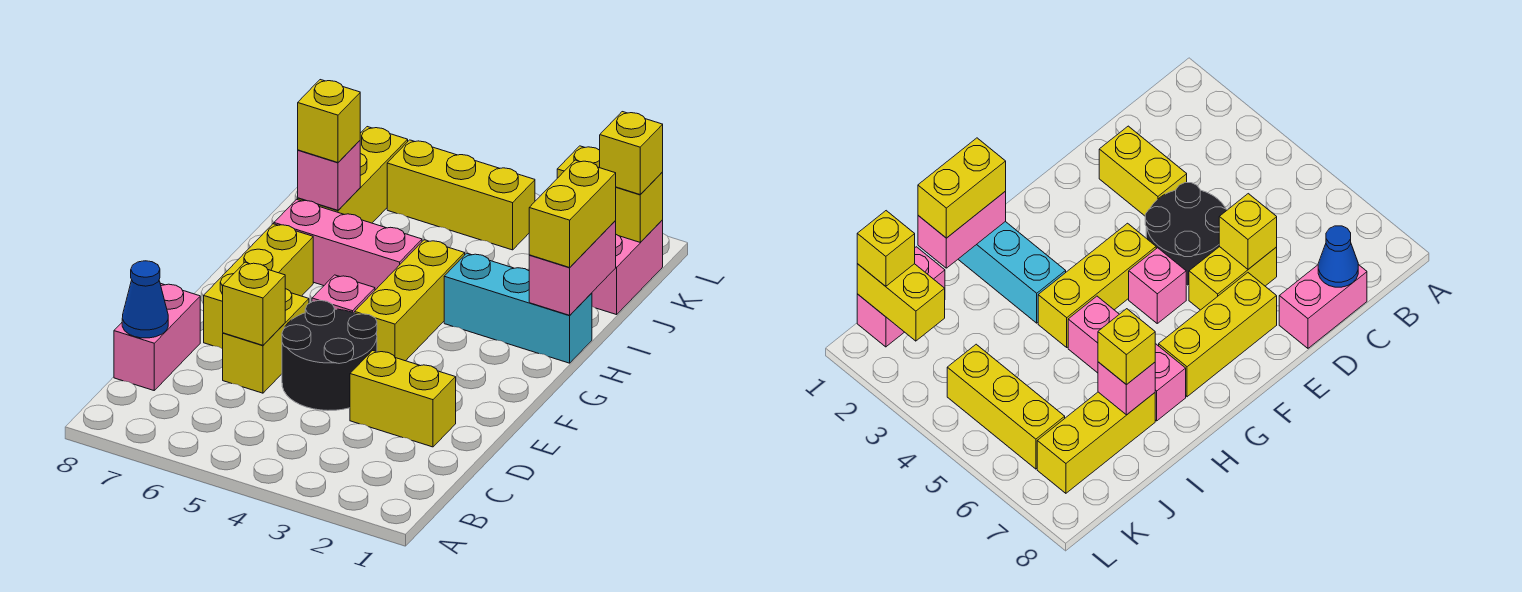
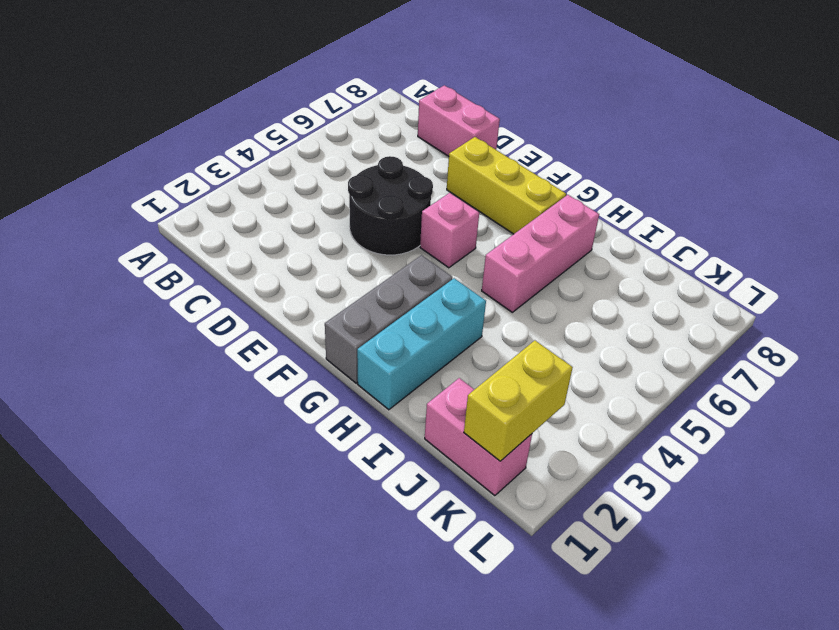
grey brick G1:G3 level 1 -> none
none -> yellow brick D2:D3 level 1
none -> yellow brick D6:E6 level 1
none -> yellow brick F4:H4 level 1

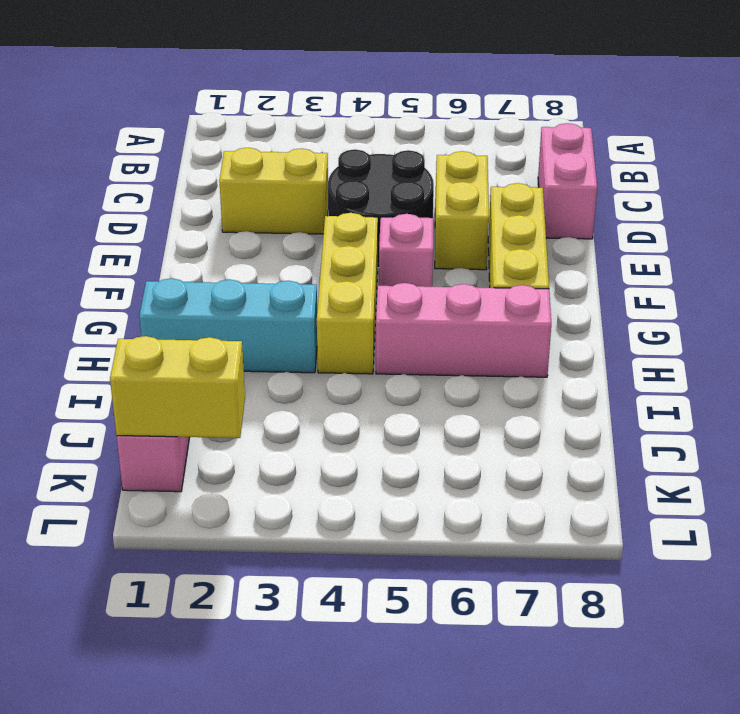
none -> yellow brick I7:K7 level 1
none -> yellow brick K4:K6 level 1
none -> blue cone C8 level 2

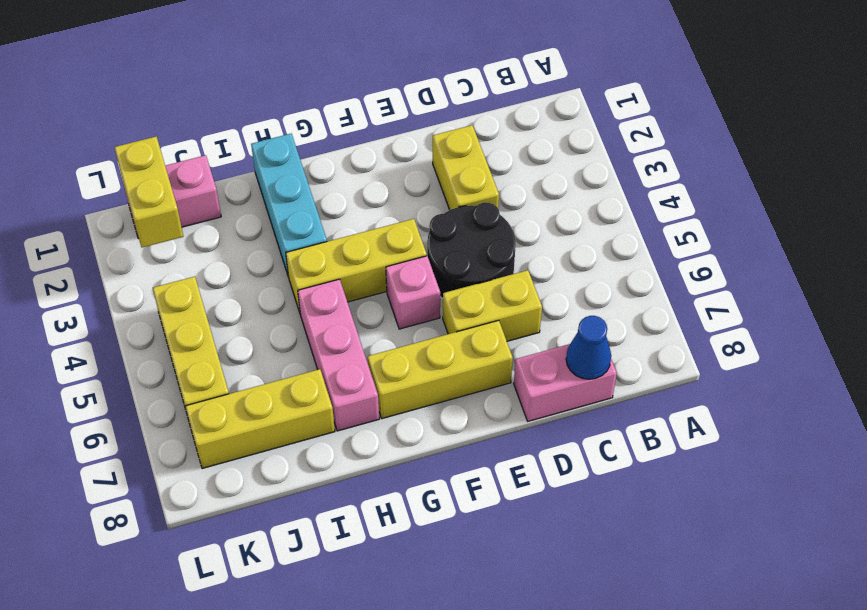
none -> yellow brick D6 level 2
none -> pink brick H1:I1 level 2
none -> pink brick I7 level 2

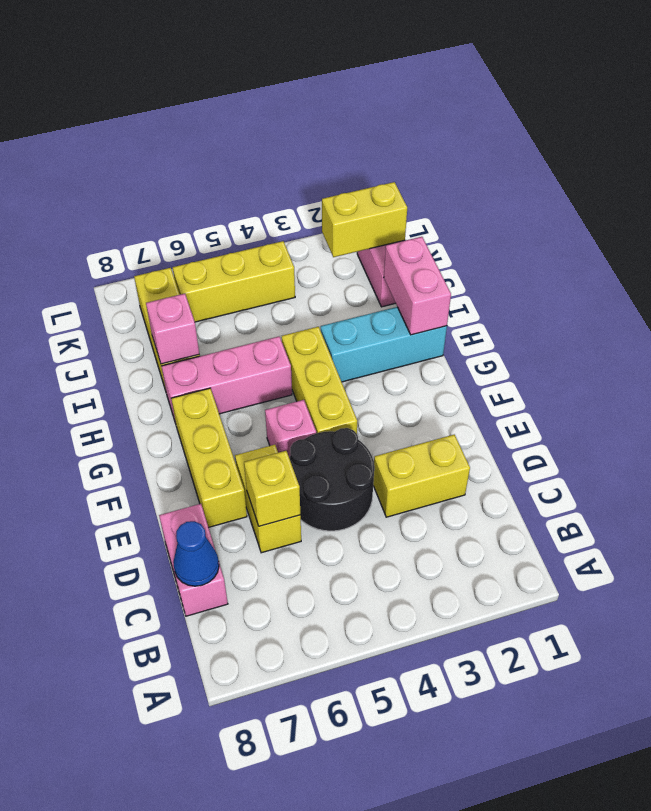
none -> yellow brick H1:I1 level 3
none -> yellow brick I7 level 3
none -> yellow brick K1 level 3

